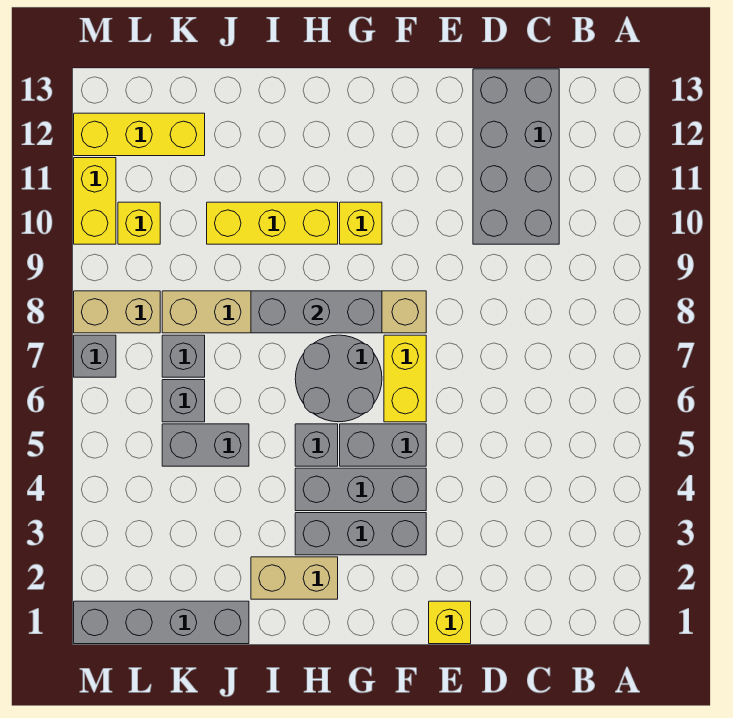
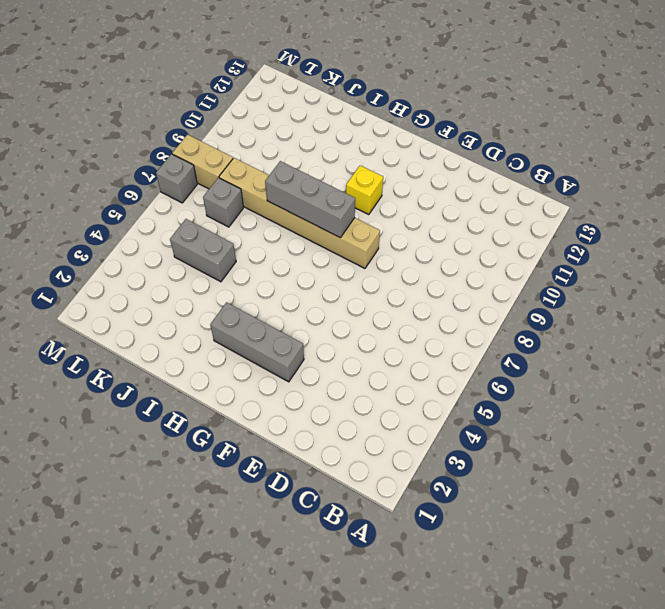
none -> grey brick C10:D13 level 1
none -> yellow brick E1 level 1
none -> grey brick F4:H4 level 1

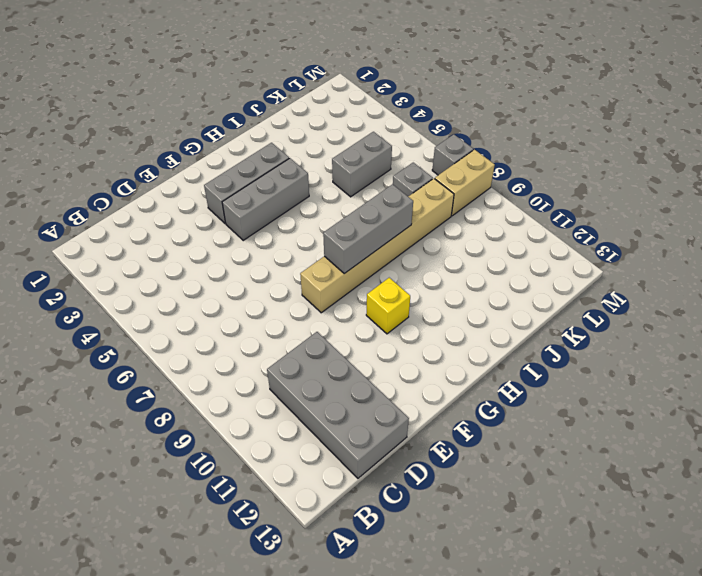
none -> yellow brick E1 level 1
none -> grey brick F5:G5 level 1
none -> yellow brick F6:F7 level 1

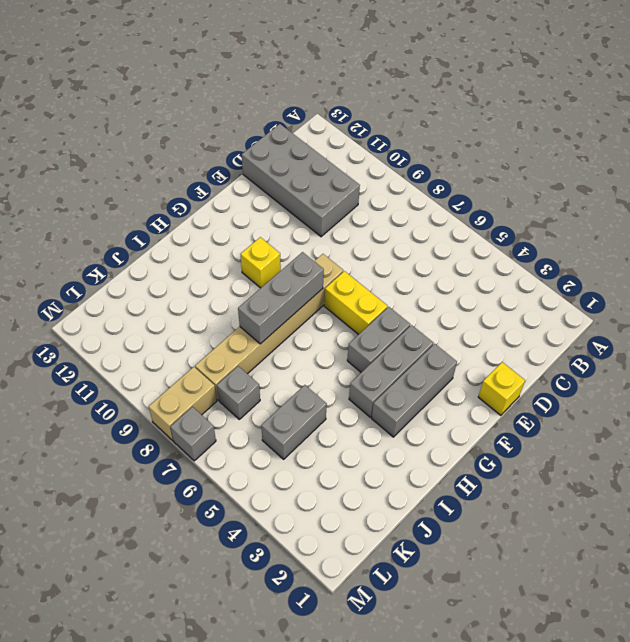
none -> grey round brick G6:H7 level 1
none -> tan brick H2:I2 level 1
none -> grey brick H5 level 1

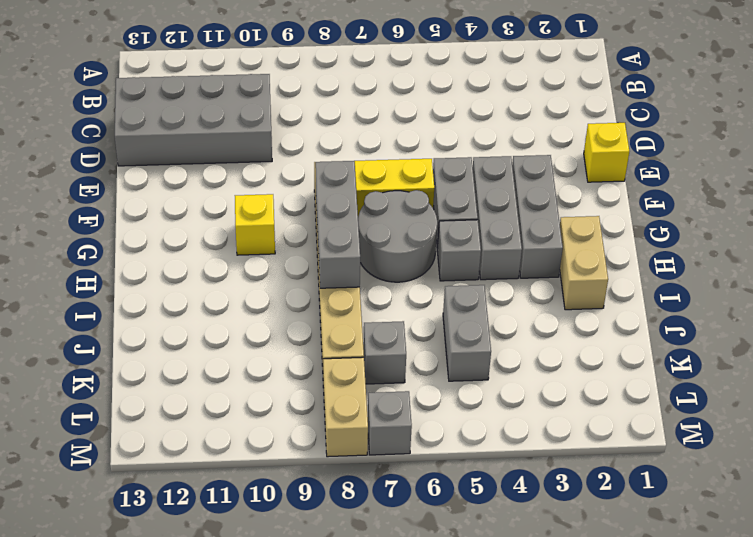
none -> yellow brick H10:J10 level 1
none -> grey brick J1:M1 level 1
none -> grey brick K6 level 1

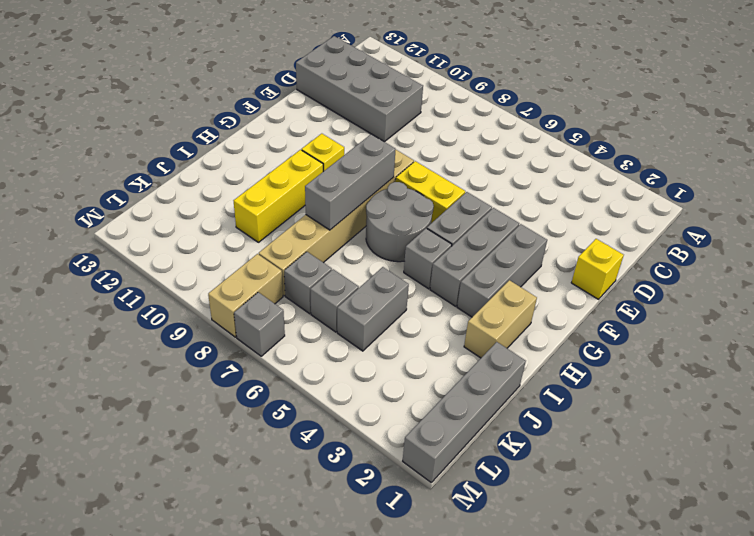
none -> yellow brick K12:M12 level 1
none -> yellow brick L10 level 1
none -> yellow brick M10:M11 level 1

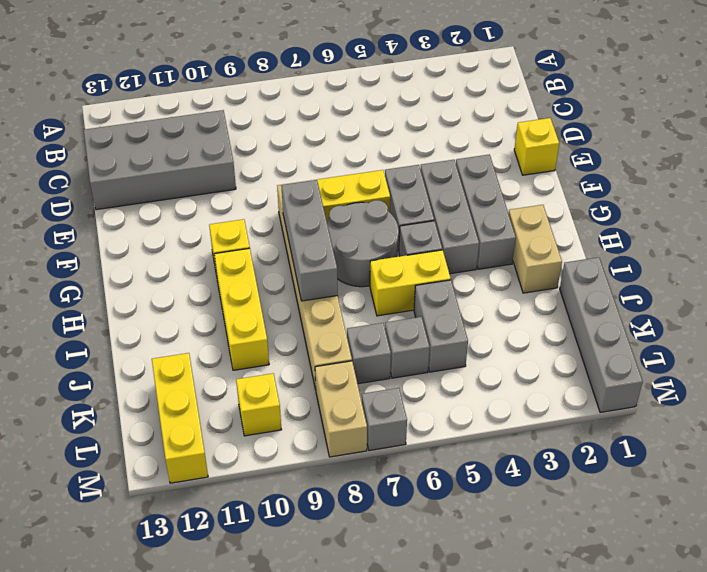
yellow brick I5:I6 level 1 -> yellow brick M10:M11 level 1

